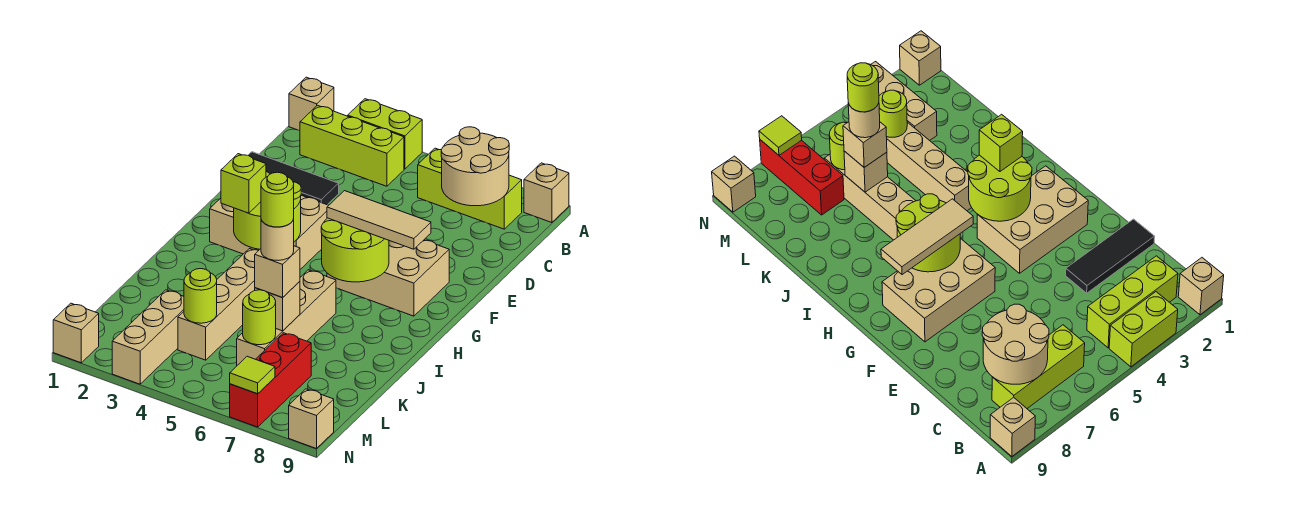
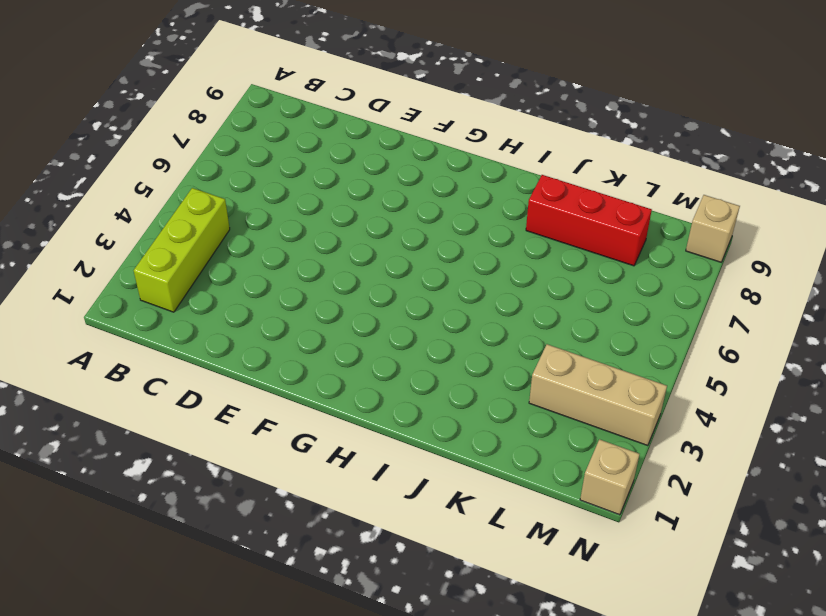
red brick J8:L8 level 1 -> red brick L7:N7 level 1
none -> tan brick A1 level 1
none -> lime brick A3:A4 level 1
none -> tan brick A9 level 1

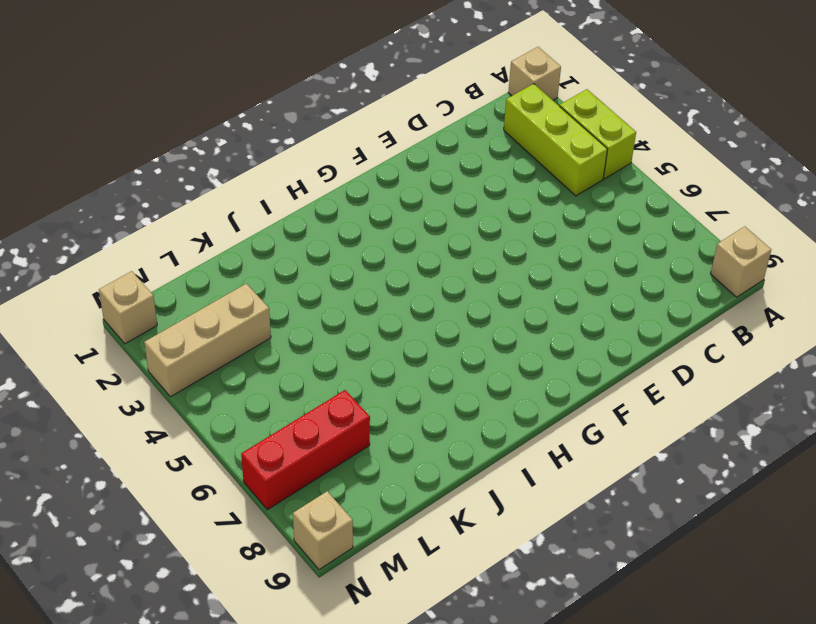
none -> lime brick B6:B8 level 1
none -> black tile D1:D3 level 1
none -> tan brick F2:G4 level 1

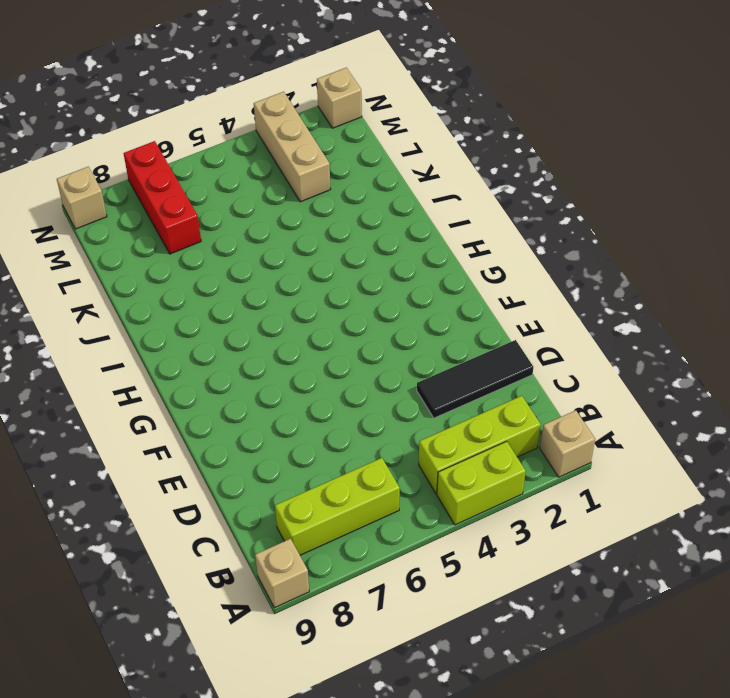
none -> tan brick F2:G4 level 1
none -> tan brick F6:G8 level 1
none -> tan brick I4:L4 level 1

